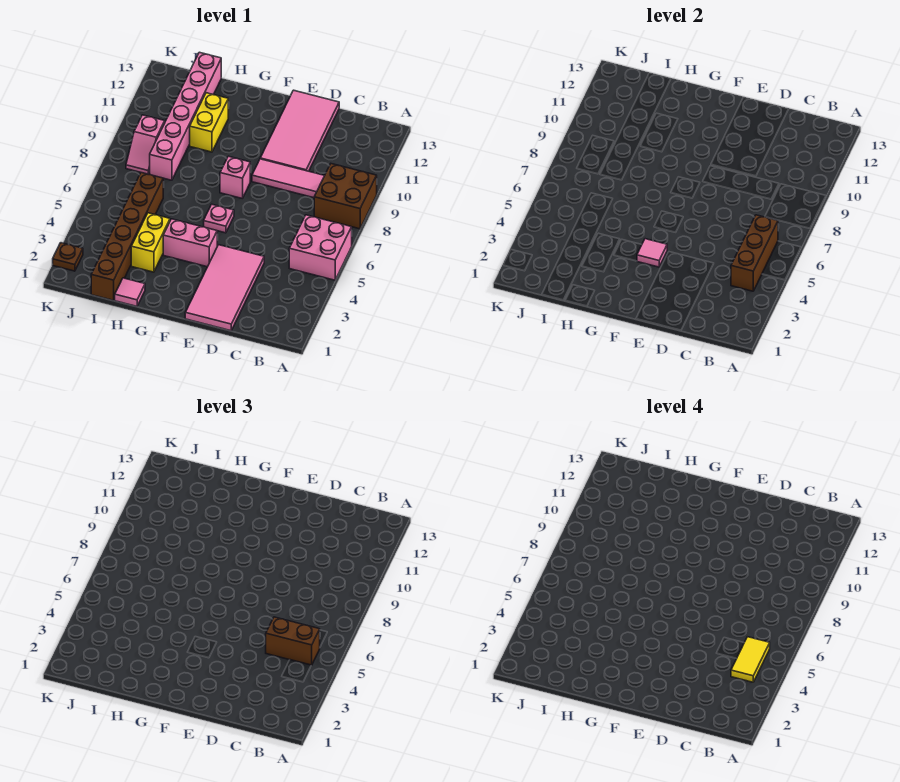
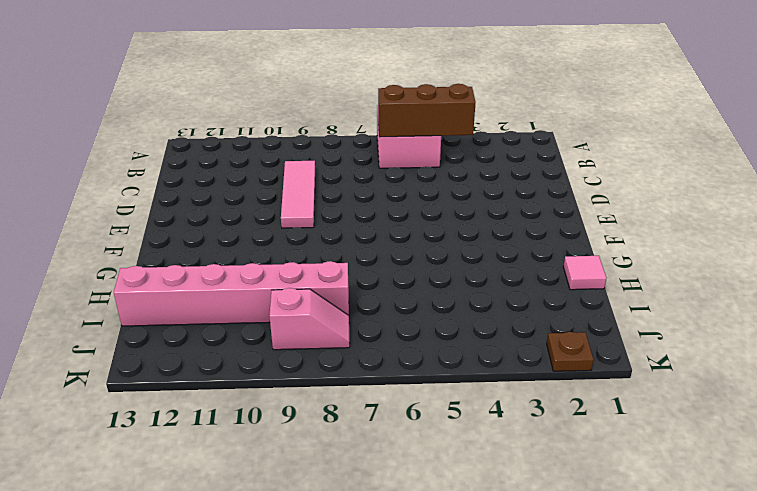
none -> brown brick A8:B9 level 1
none -> pink tile D1:E4 level 1
none -> pink tile D10:E13 level 1

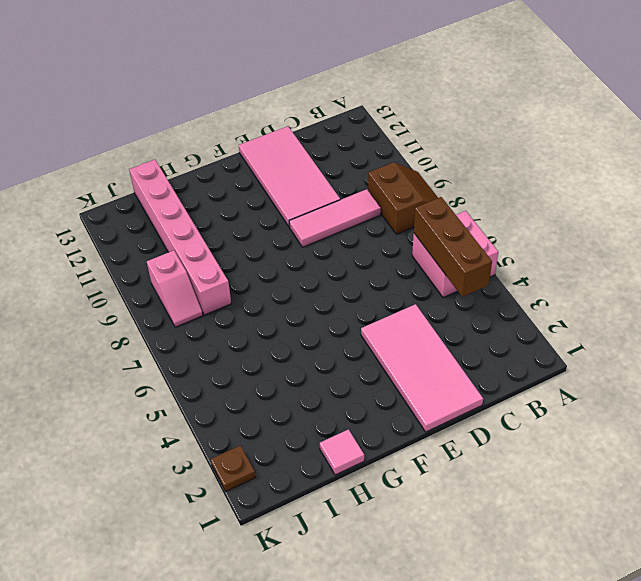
brown slope A8:B9 level 1 top B -> brown brick A8:B9 level 1
none -> pink brick F4:G4 level 1
none -> pink plate F6 level 1
none -> pink brick F8 level 1

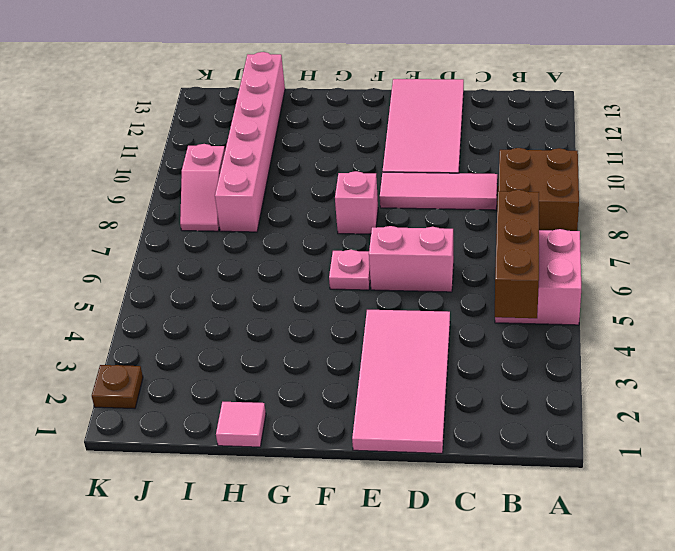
pink brick D6:E6 level 1 -> pink brick F4:G4 level 1
none -> yellow brick H3:H4 level 1
none -> yellow brick H10:H11 level 1
none -> brown brick I1:I6 level 1

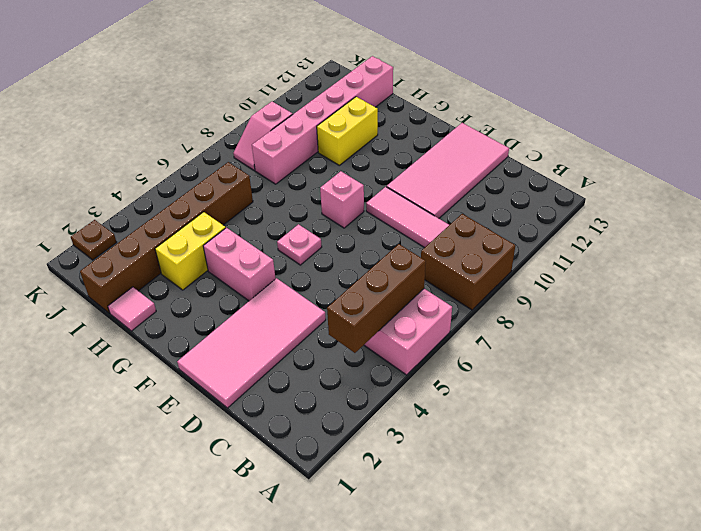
none -> pink tile F4 level 2
none -> brown brick B5:C5 level 3
none -> yellow tile B4:B5 level 4

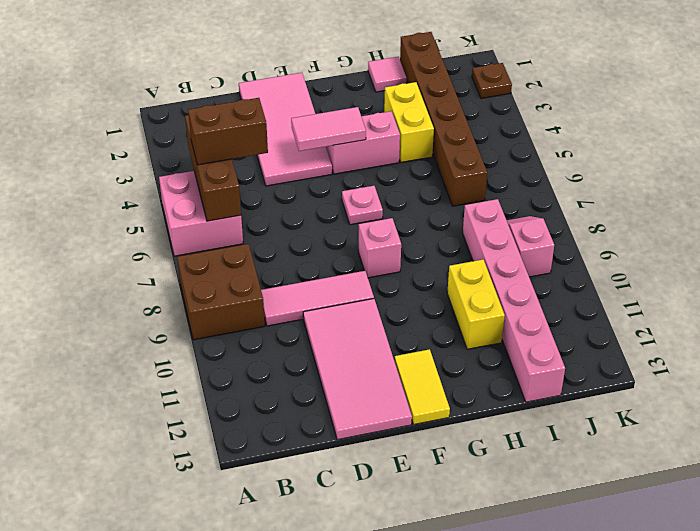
pink tile E4:F4 level 2 -> pink tile F4 level 2
yellow tile F12:F13 level 1 -> yellow tile B4:B5 level 4

